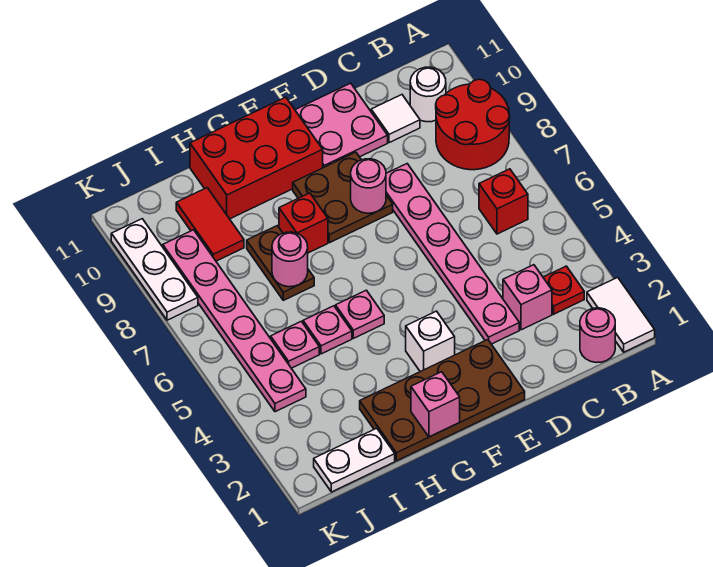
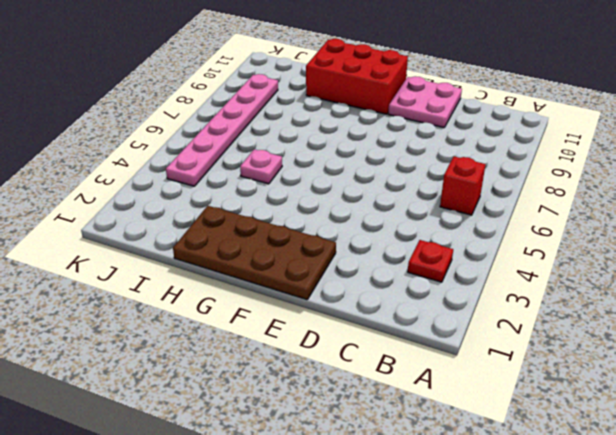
none -> white tile A1:A2 level 1
none -> red round brick A8:B9 level 1
none -> pink round brick B1 level 1

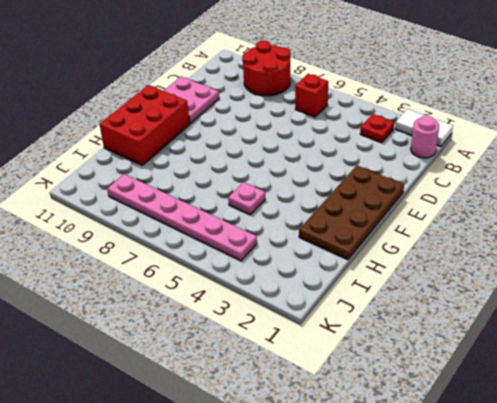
none -> white round brick B10 level 1
none -> pink brick C3 level 1
none -> white tile C10 level 1

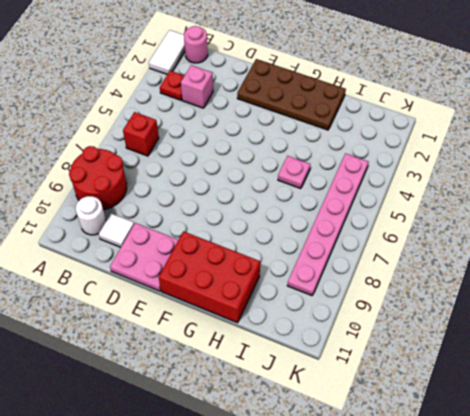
none -> pink plate D3:D8 level 1
none -> brown plate E8:F9 level 1
none -> white brick F3 level 1

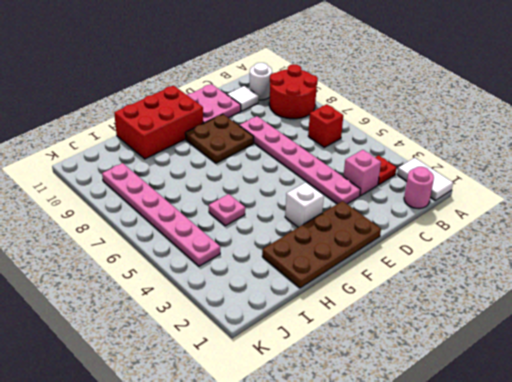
none -> pink plate G5 level 1
none -> red brick G8 level 1
none -> brown plate H7:H8 level 1

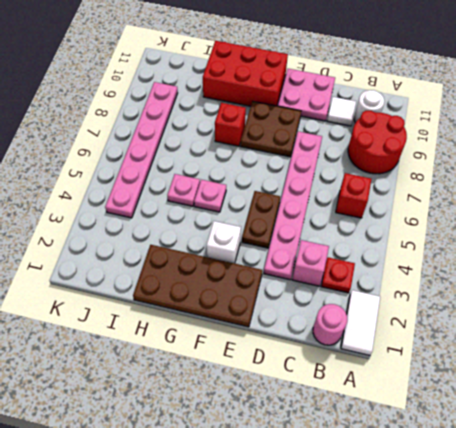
brown plate E4:E5 level 1 -> brown plate H7:H8 level 1
none -> white plate I1:J1 level 1
none -> pink plate I5 level 1
none -> red tile I9:I10 level 1

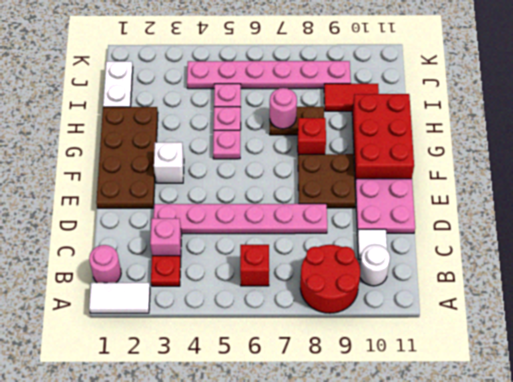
none -> white plate K8:K10 level 1
none -> pink round brick E8 level 2
none -> pink brick G1 level 2

